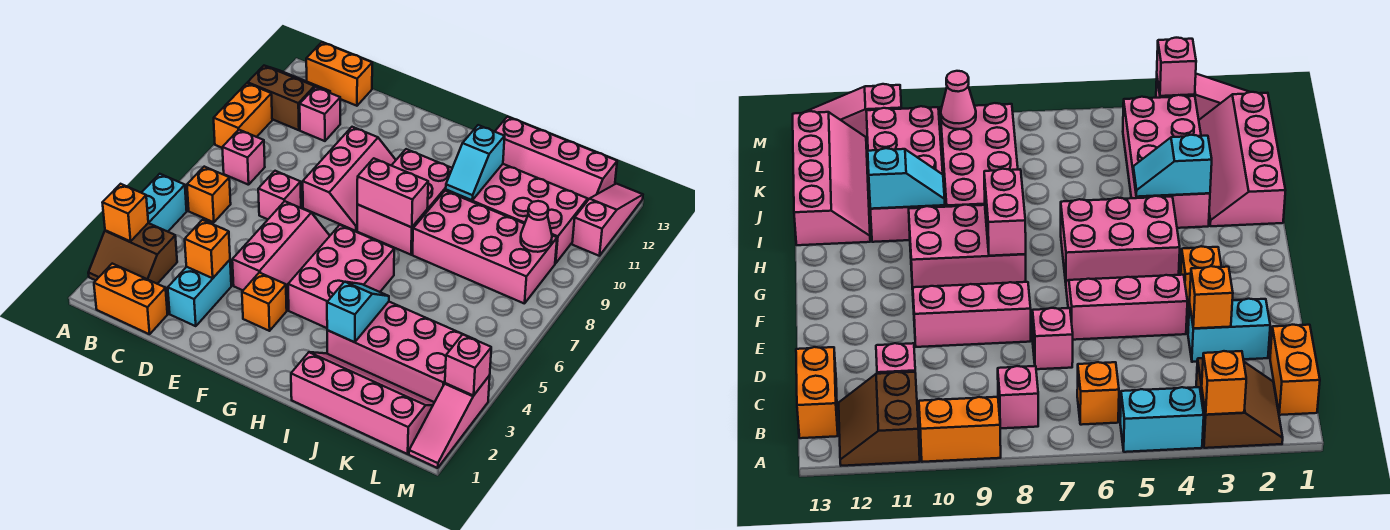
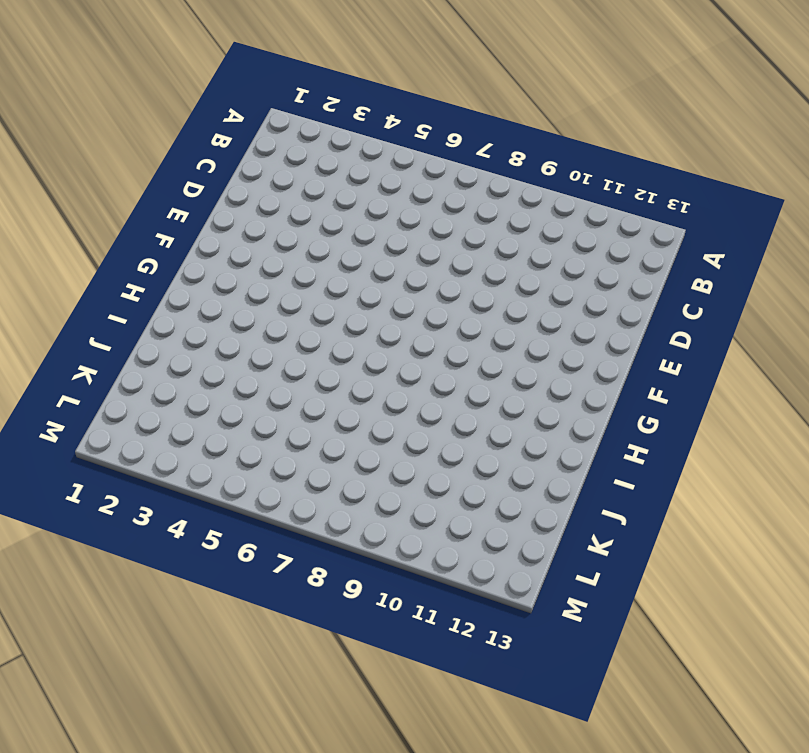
none -> brown slope A2:B3 level 1 top 3
none -> cyan brick A4:A5 level 1
none -> orange brick A9:A10 level 1
none -> brown slope A11:B12 level 1 top 11

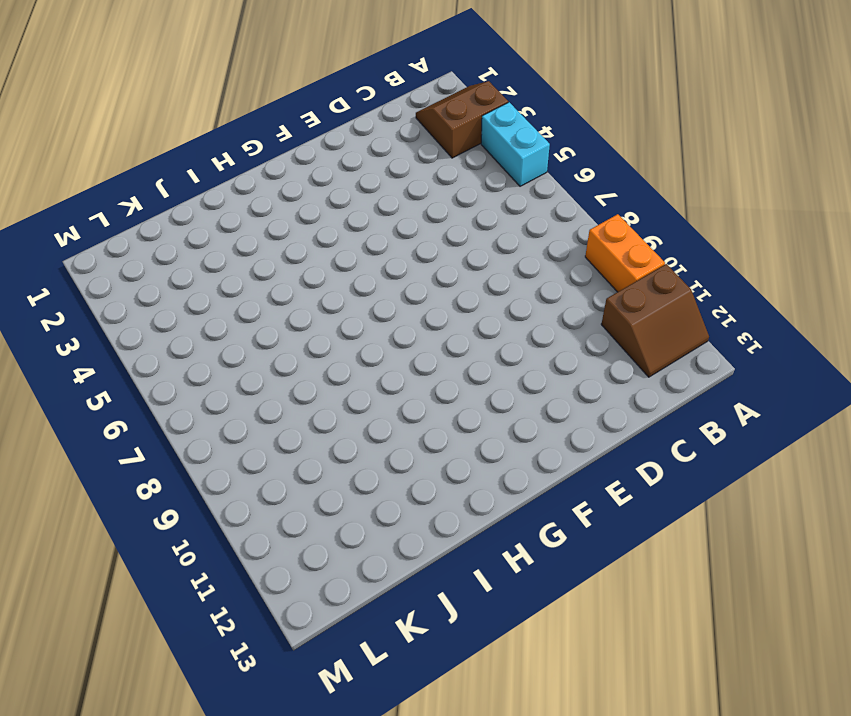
none -> orange brick B1:C1 level 1
none -> orange brick B6 level 1
none -> pink brick B8 level 1
none -> orange brick B13:C13 level 1

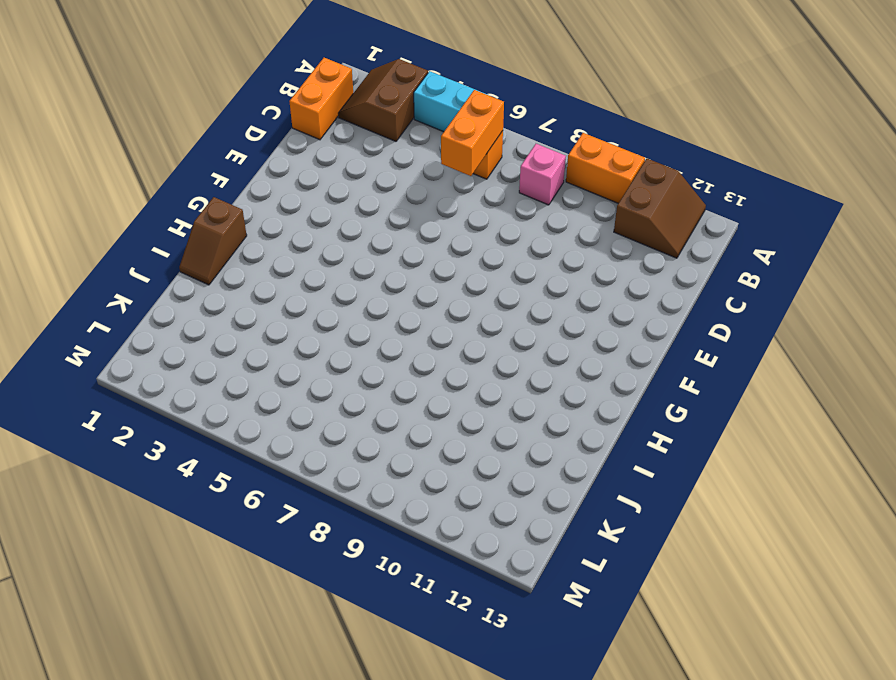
orange brick B6:C6 level 2 -> orange brick B13:C13 level 1
brown slope H1:I1 level 1 top H -> pink slope I1:L2 level 1 top 1
none -> pink brick C11 level 1
none -> cyan brick D2:D3 level 1
none -> pink brick D7 level 1
none -> pink slope E4:F6 level 1 top E

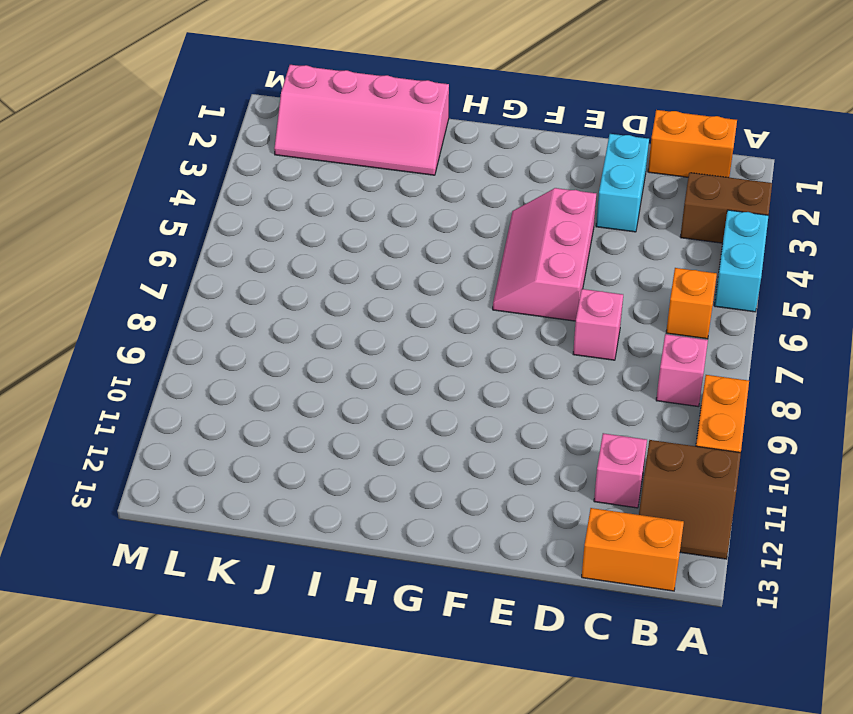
none -> pink slope E8:F10 level 1 top E
none -> orange brick F3 level 1
none -> pink brick G4:H6 level 1
none -> pink brick G8:H10 level 1

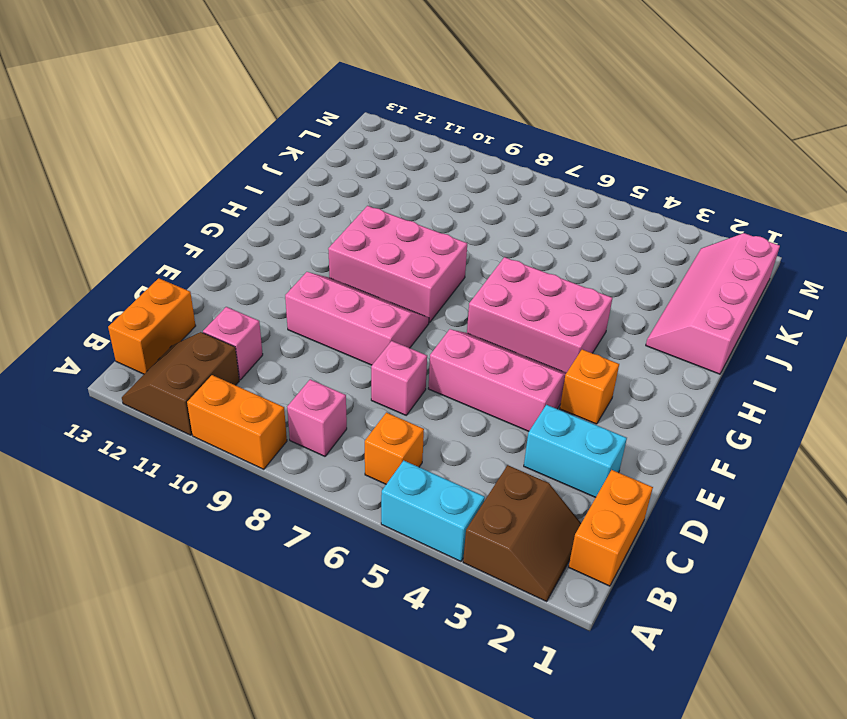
none -> pink brick I3:L4 level 1
none -> pink brick I8:L9 level 1
none -> pink brick I10:L11 level 1
none -> pink slope I12:L13 level 1 top 13

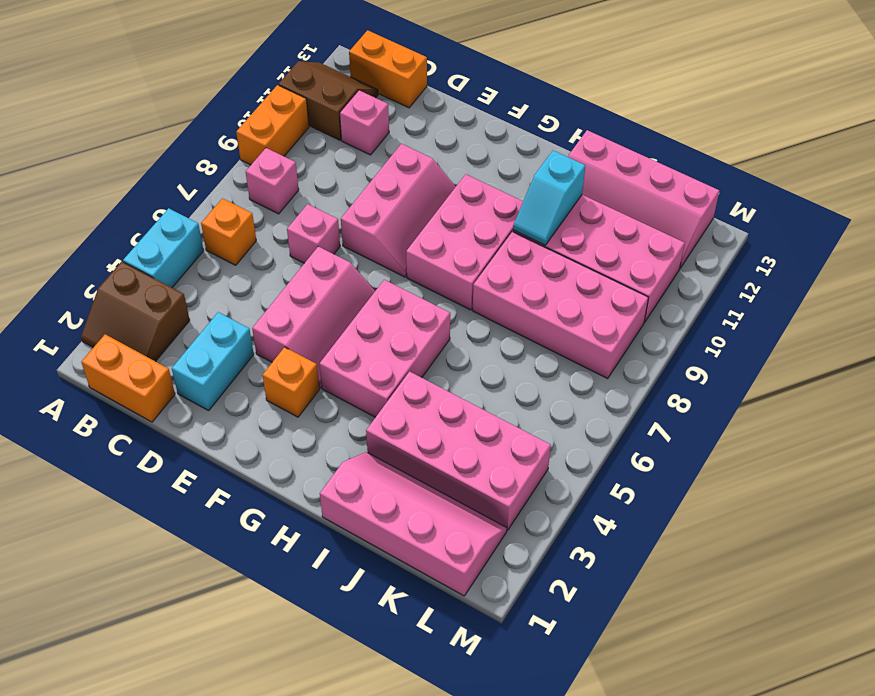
none -> pink slope M1:M3 level 1 top 3
none -> pink slope M11:M13 level 1 top 11
none -> orange brick A3 level 2
none -> orange brick D3 level 2

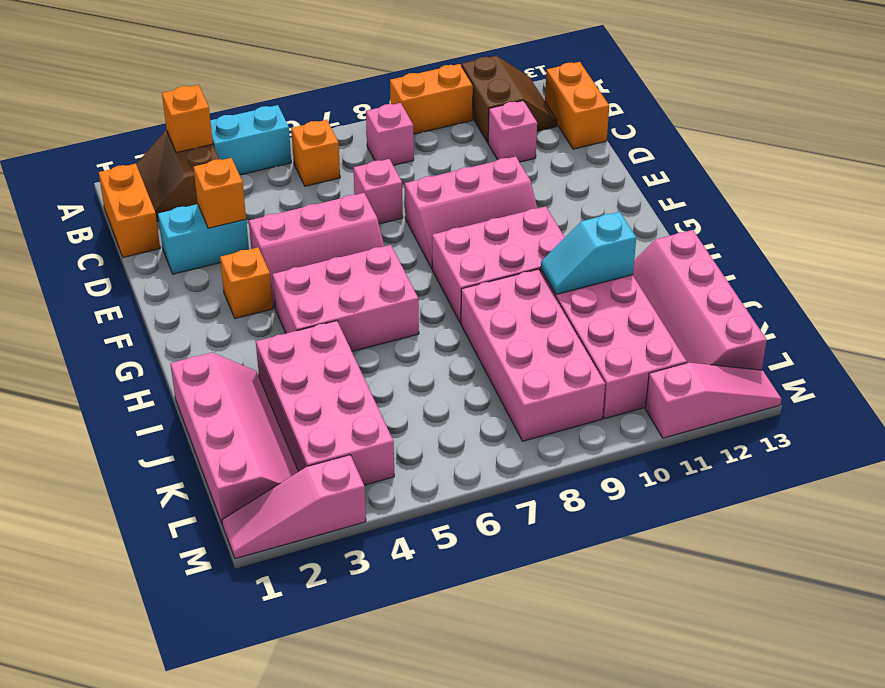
none -> pink brick G8:H8 level 2
none -> cyan slope I3:I4 level 2 top 3
none -> pink cone L9 level 2
none -> pink brick M3 level 2

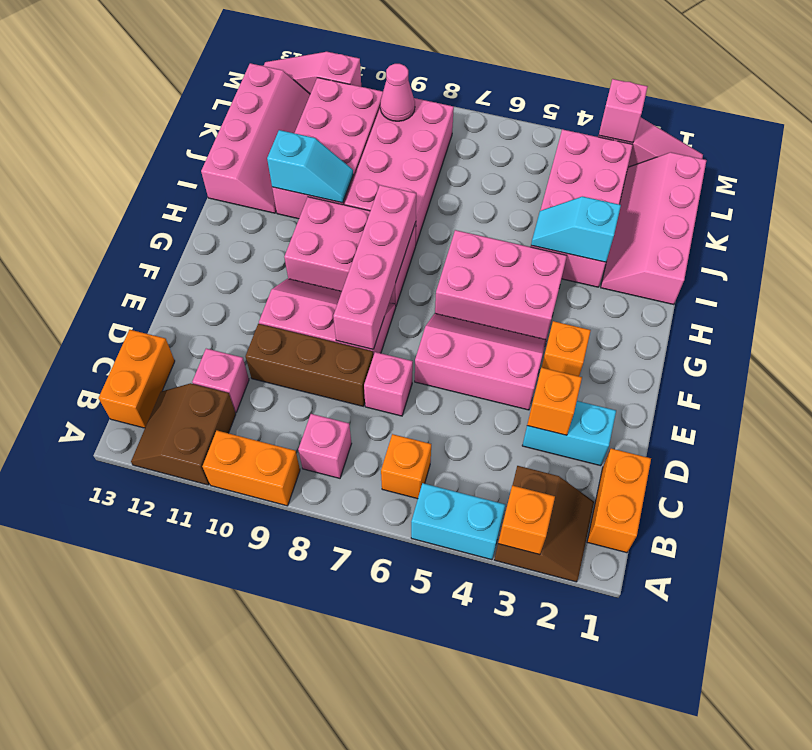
brown brick D8:D10 level 1 -> none
pink brick E8:H8 level 2 -> pink brick G8:H8 level 2

